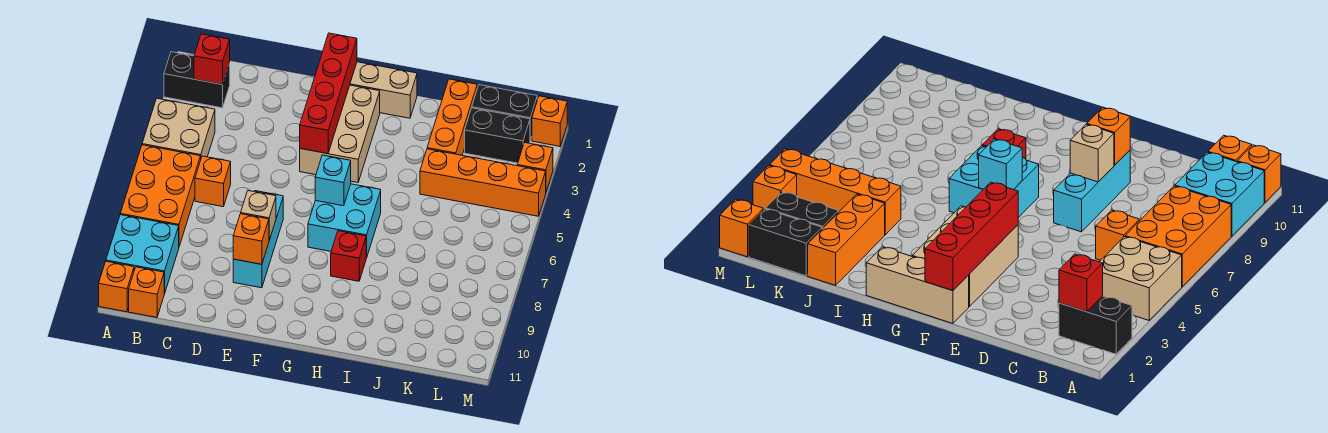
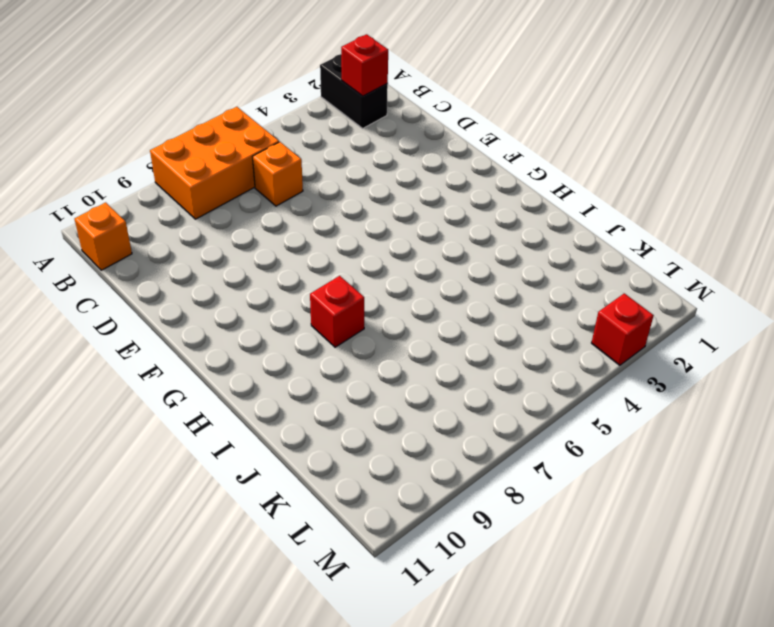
red brick M3 level 1 -> orange brick M3 level 1
none -> tan brick A4:B5 level 1
none -> cyan brick A9:B10 level 1
none -> orange brick A11 level 1

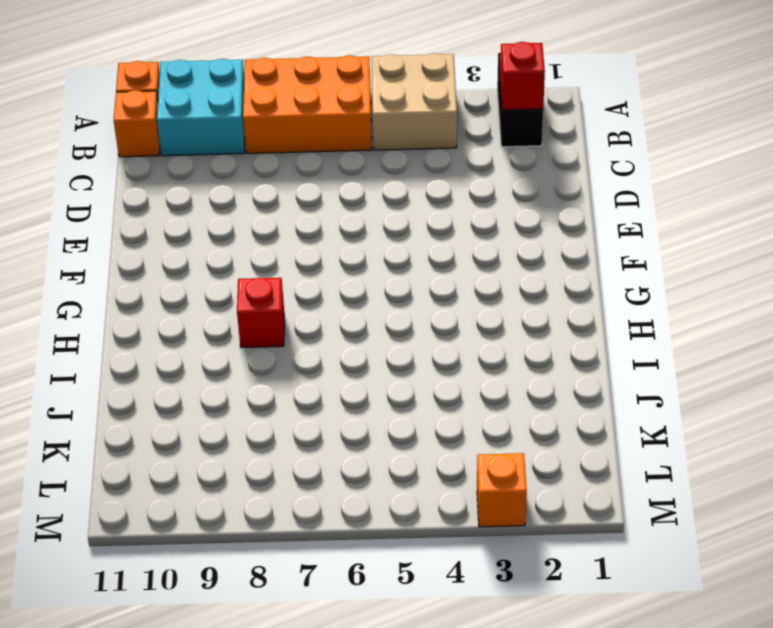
none -> orange brick C6 level 1
none -> cyan brick E7:E9 level 1
none -> tan brick F1:H1 level 1

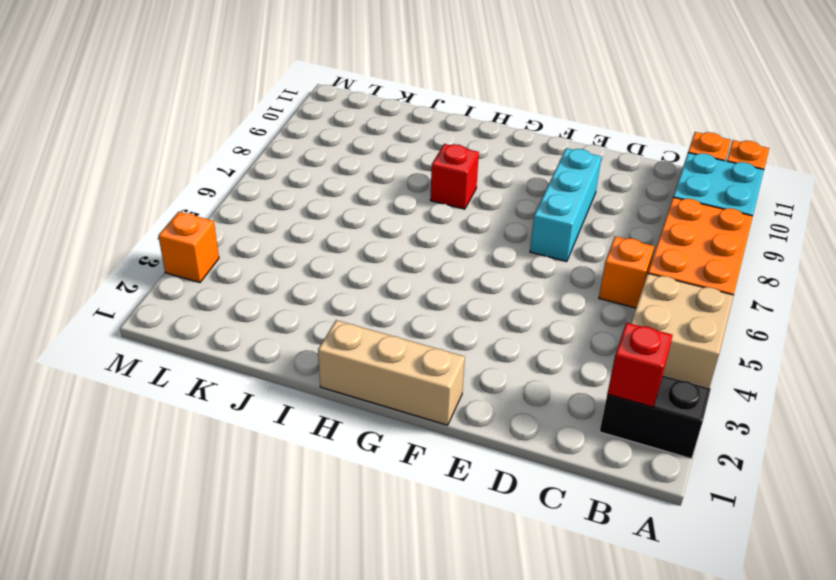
none -> tan brick F2:G4 level 1
none -> cyan brick G6:H7 level 1
none -> orange brick J1:J3 level 1

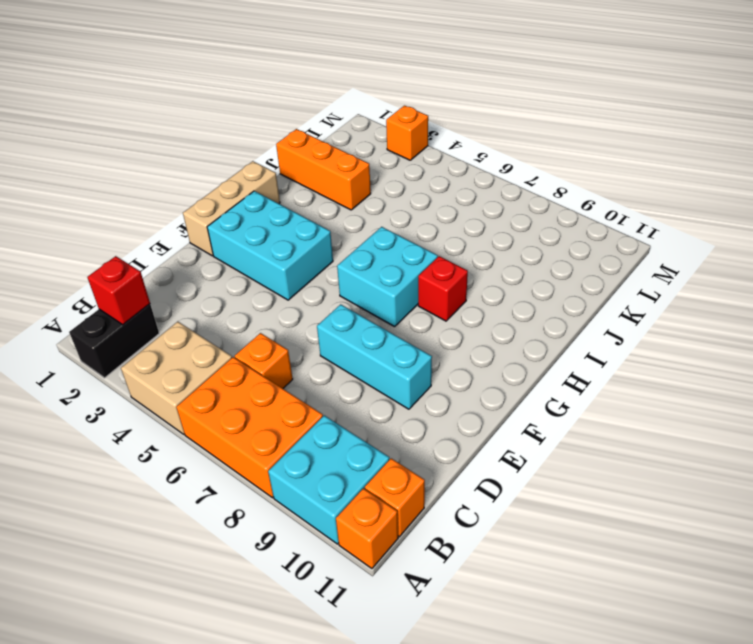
cyan brick F2:G4 level 1 -> tan brick F2:G4 level 1
none -> orange brick J4:M4 level 1
none -> black brick K1:L1 level 1
none -> black brick K2:L2 level 1

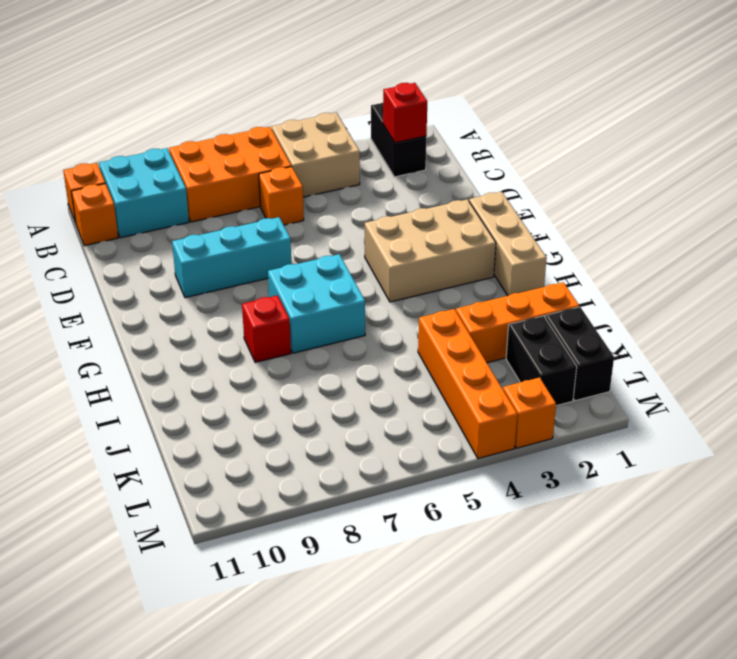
none -> orange brick M1 level 1
none -> tan brick E8 level 2
none -> orange brick E9 level 2

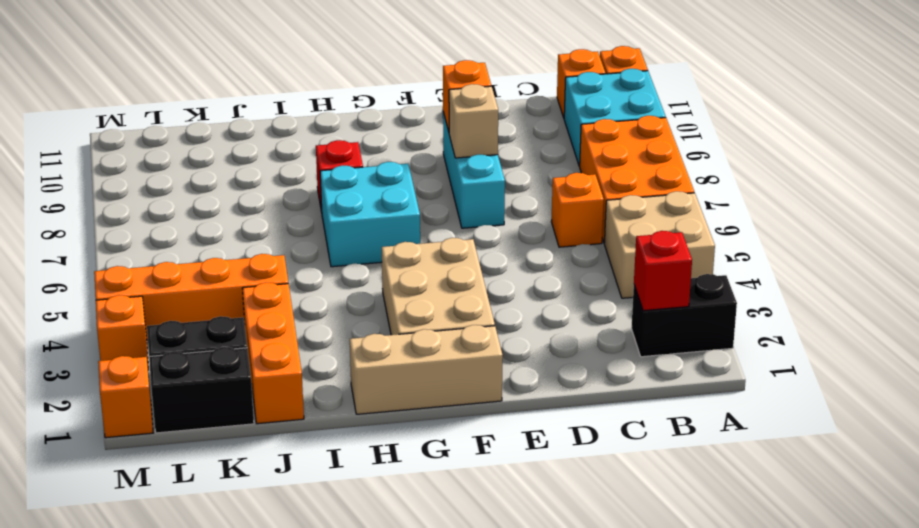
none -> red brick F1:F4 level 2
none -> cyan brick G6 level 2

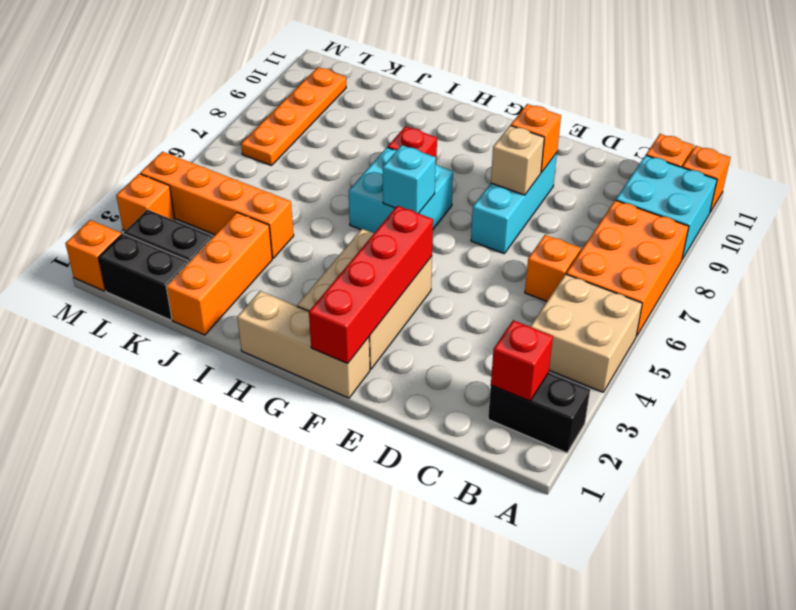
orange plate L7:L10 level 1 -> none

